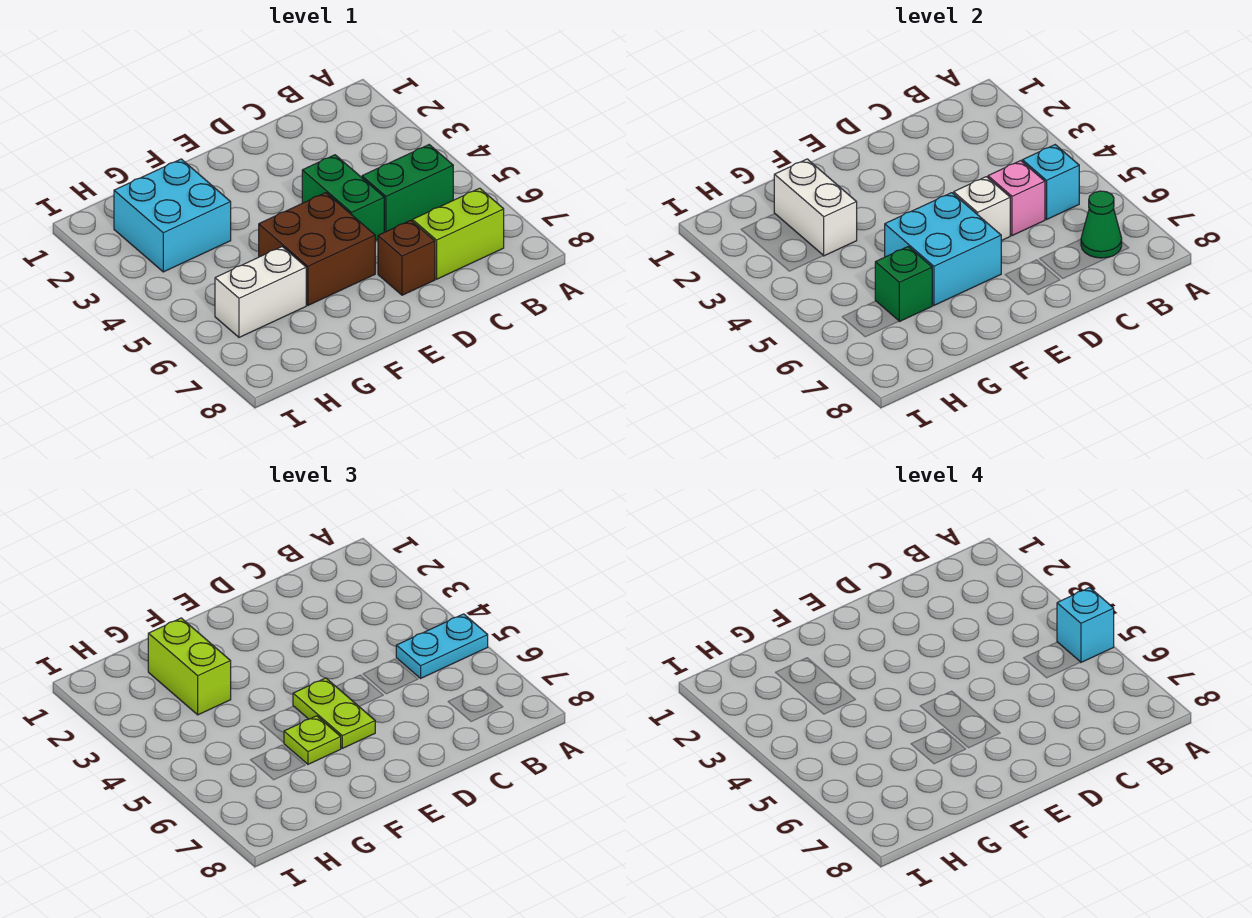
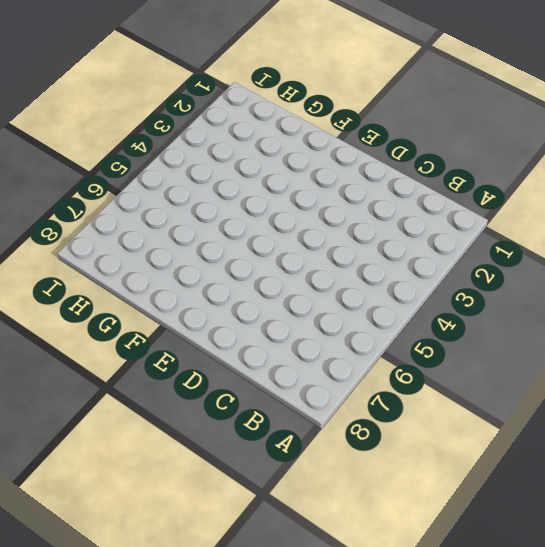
none -> green brick B5:C5 level 1
none -> lime brick B7:C7 level 1
none -> green brick D4:D5 level 1

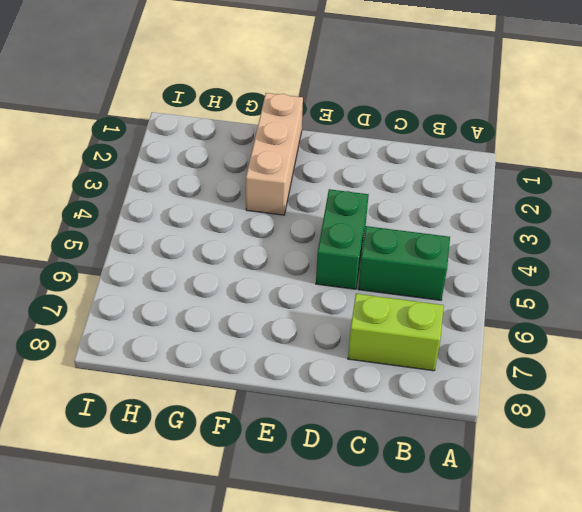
tan brick F1:F3 level 1 -> none
none -> brown brick D7 level 1
none -> brown brick E5:F6 level 1
none -> cyan brick G2:H3 level 1

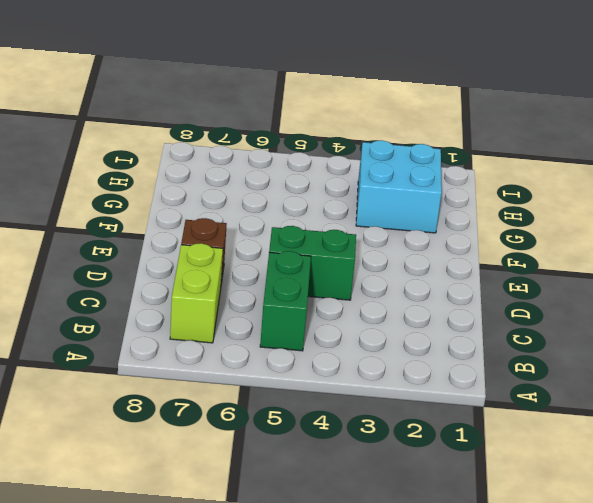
none -> brown brick E5:F6 level 1
none -> white brick G6:H6 level 1
none -> cyan brick B5 level 2

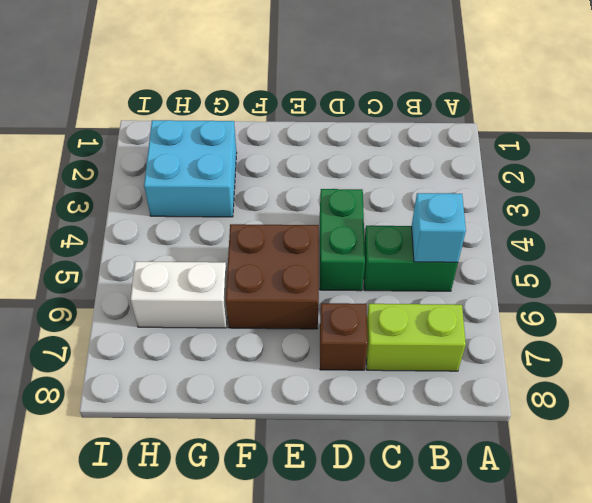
none -> green cone B7 level 2
none -> pink brick C5 level 2
none -> white brick D5 level 2

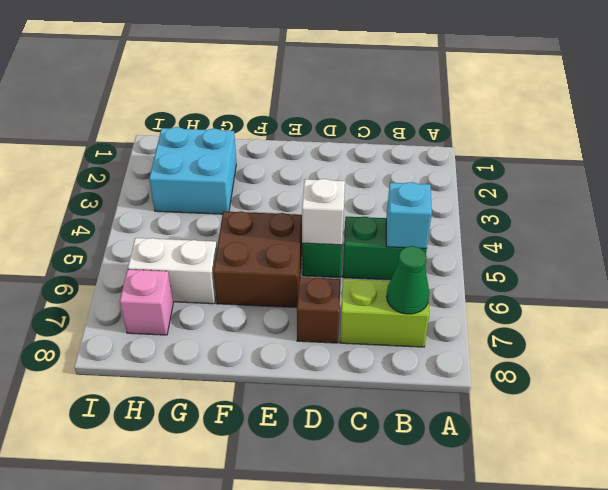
pink brick H7 level 1 -> pink brick C5 level 2
none -> cyan brick E5:F6 level 2
none -> white brick G2:G3 level 2
none -> green brick G6 level 2

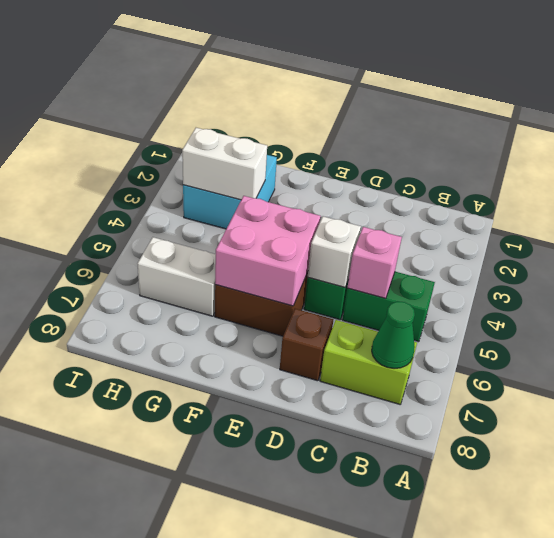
pink brick E5:F6 level 2 -> cyan brick E5:F6 level 2
white brick G3:H3 level 2 -> white brick G2:G3 level 2
none -> cyan brick B5 level 2
none -> green brick G6 level 2
none -> cyan plate A5:B5 level 3

